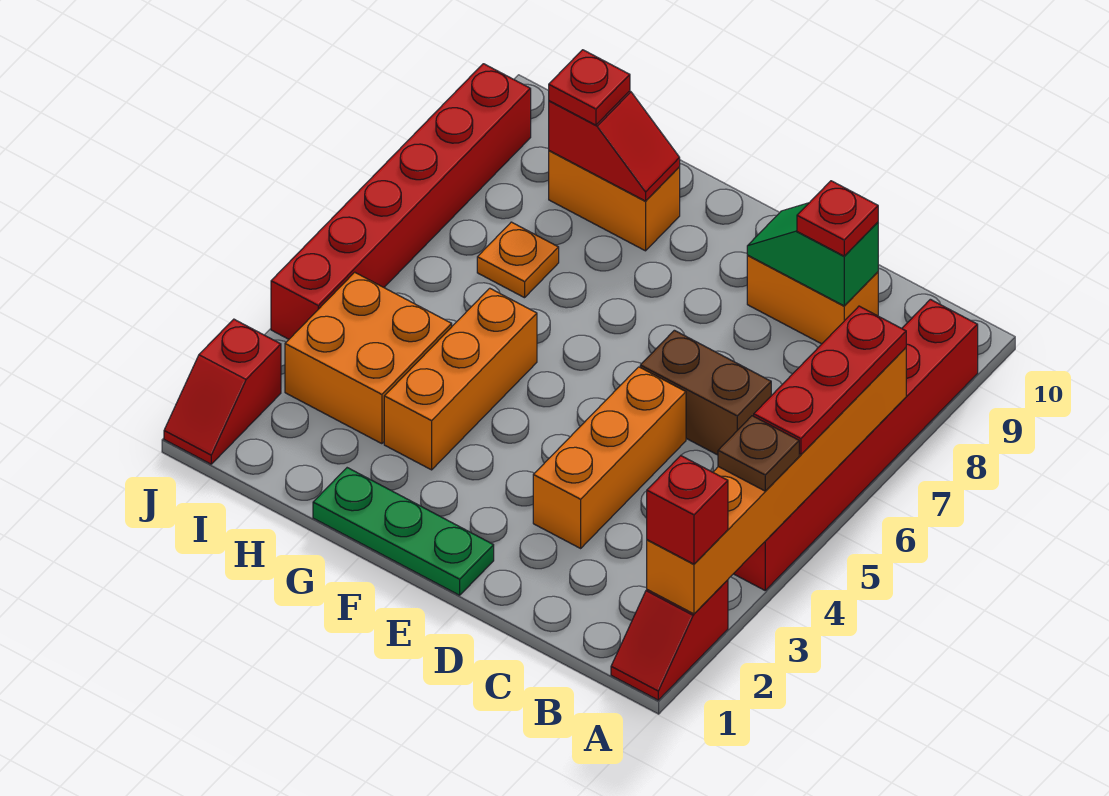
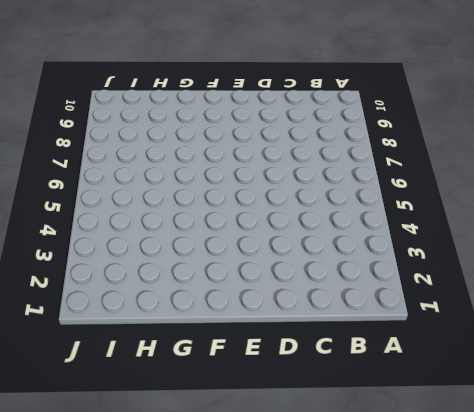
none -> red slope A1:A2 level 1 top 2
none -> red brick A4:A9 level 1
none -> brown brick C6:D6 level 1

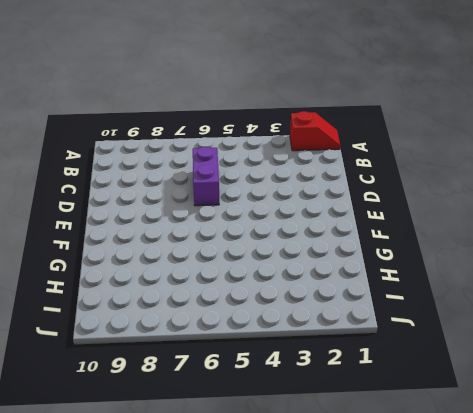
purple brick C6:D6 level 1 -> brown brick C6:D6 level 1
none -> red brick A4:A9 level 1
none -> orange brick C9:D9 level 1
none -> orange brick D3:D5 level 1

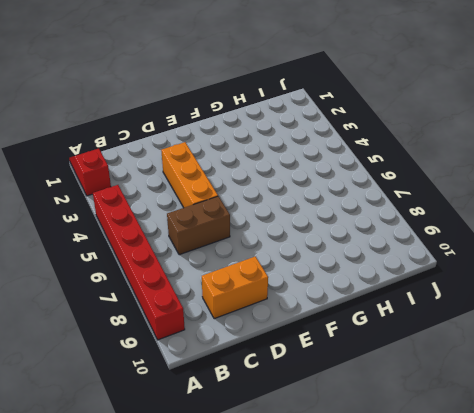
none -> green plate E1:G1 level 1
none -> orange brick G3:G5 level 1
none -> orange brick G9:H9 level 1

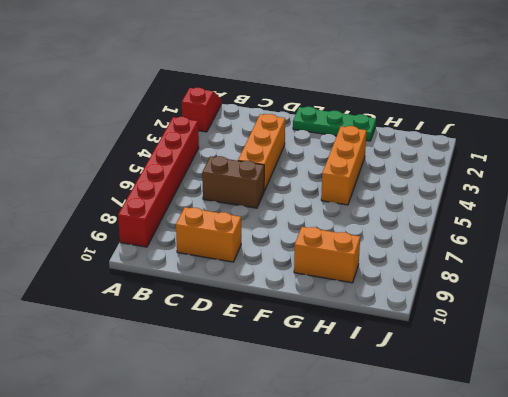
none -> orange brick H3:I4 level 1
none -> orange plate H7 level 1
none -> red slope J1:J2 level 1 top 2

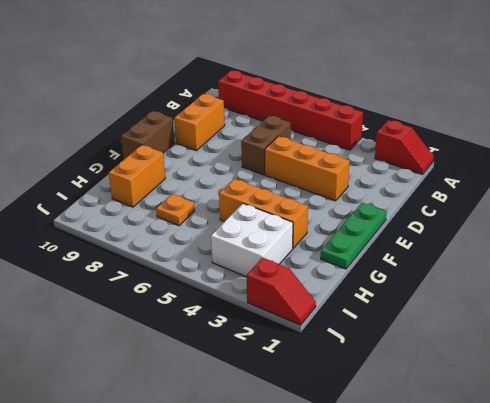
brown brick E10:F10 level 1 -> none
white brick H3:I4 level 1 -> orange brick H3:I4 level 1
none -> red brick J4:J9 level 1
none -> orange brick A2:A7 level 2
none -> green slope C9:D9 level 2 top C

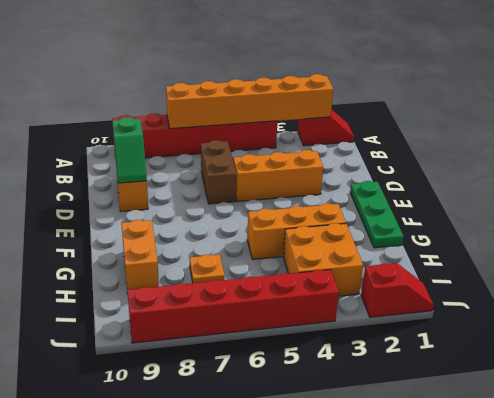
none -> red slope G9:H9 level 2 top H
none -> red brick A2 level 3
none -> brown plate A4 level 3

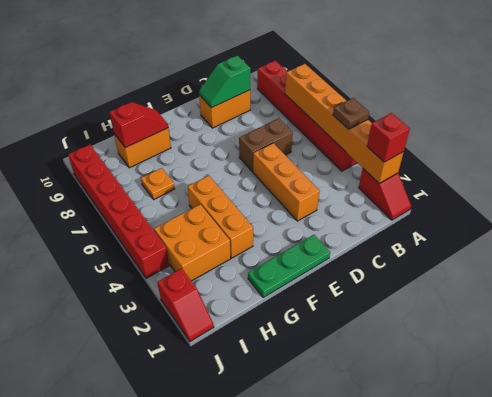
none -> red plate A5:A7 level 3
none -> red plate C9 level 3
none -> red plate H9 level 3

